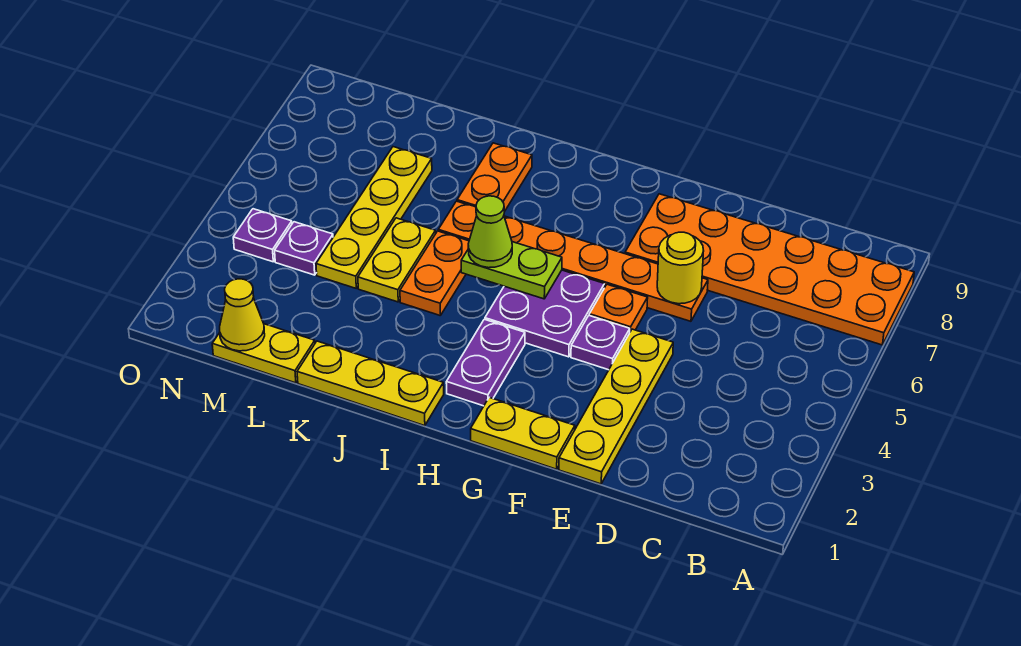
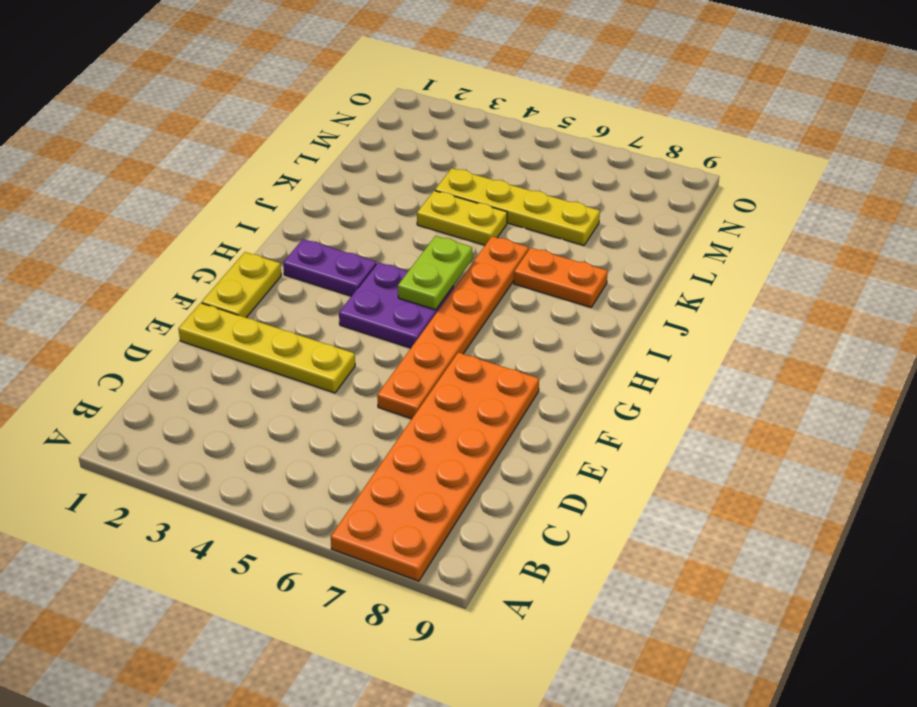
none -> purple plate F4 level 1
none -> orange plate F5 level 1
none -> yellow plate I1:K1 level 1

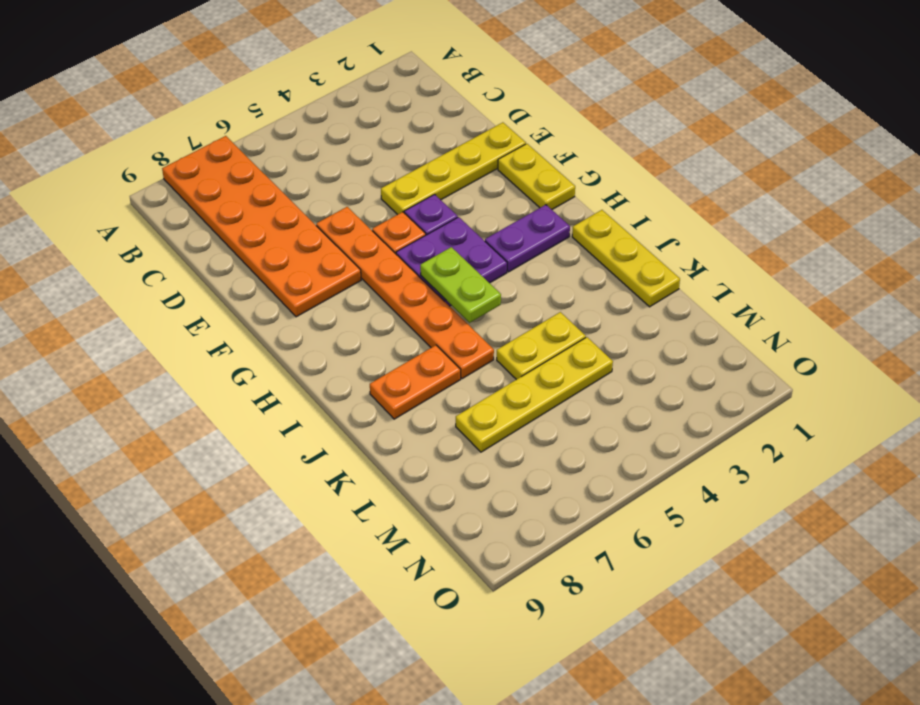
none -> orange plate J4:J5 level 1
none -> yellow plate L1:M1 level 1
none -> purple plate M4 level 1

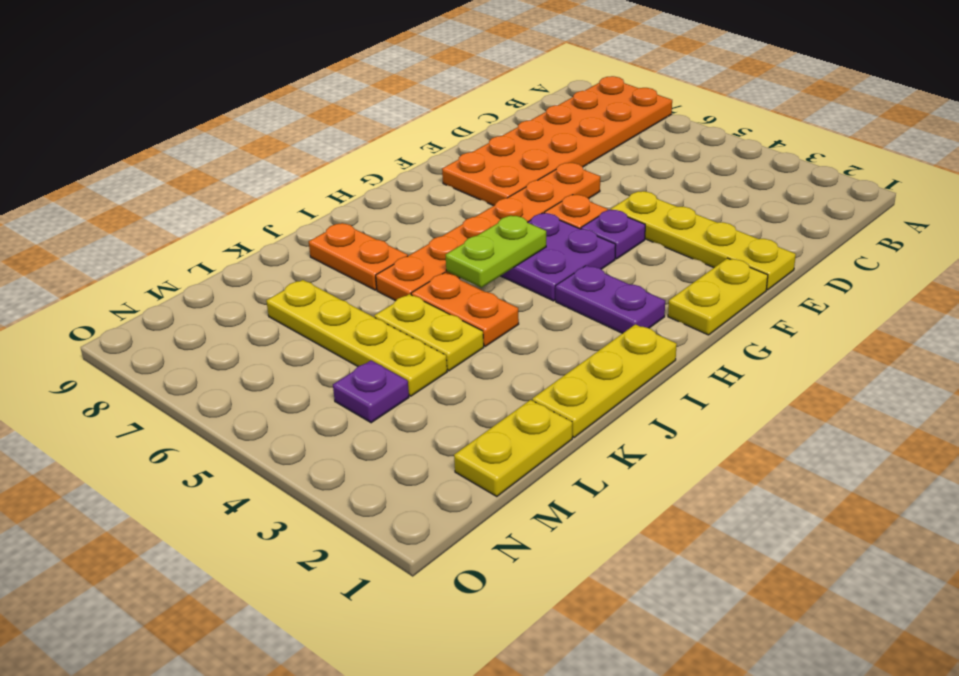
none -> purple plate N4 level 1
none -> yellow round brick E6 level 2
none -> yellow cone M1 level 2

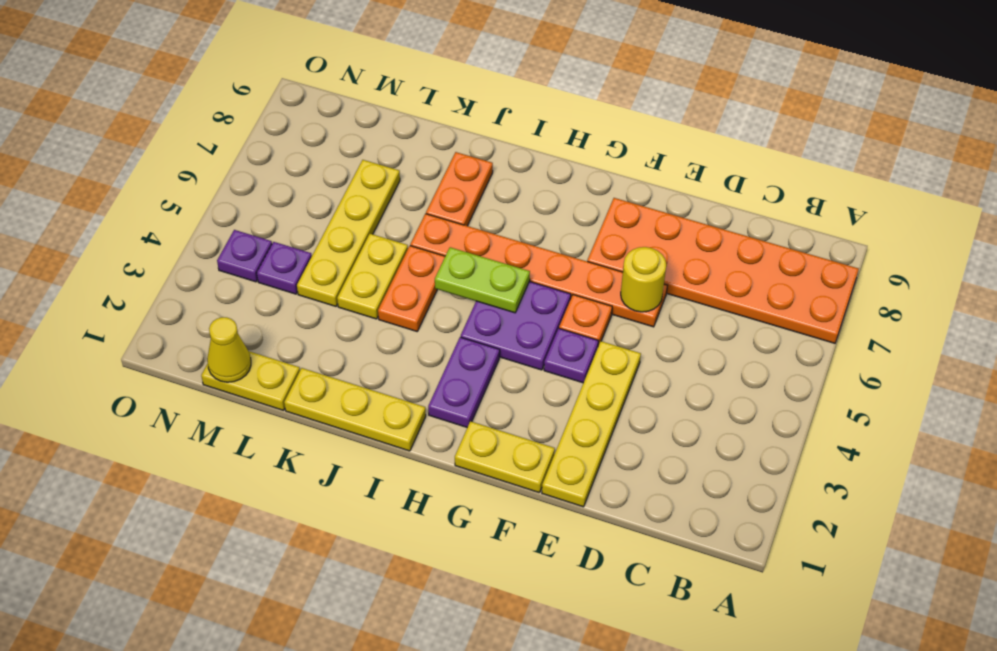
none -> lime cone I5 level 3

